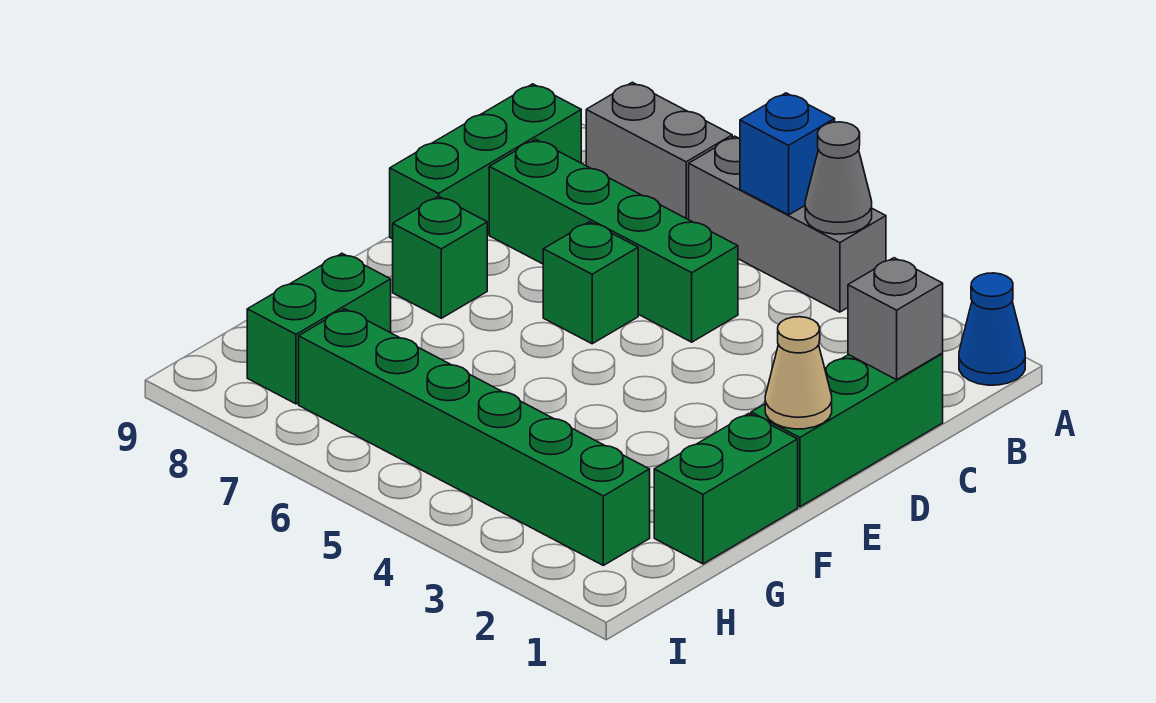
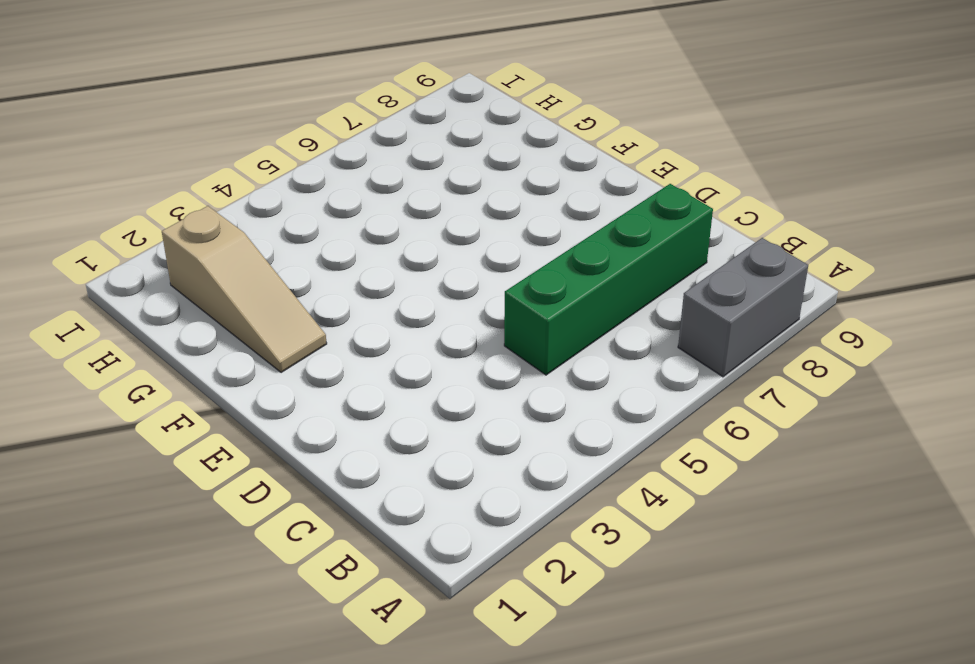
tan slope F2:H2 level 1 top H -> green brick H2:H7 level 1
none -> blue cone A1 level 1
none -> grey brick A4:A6 level 1
none -> green brick B9:D9 level 1

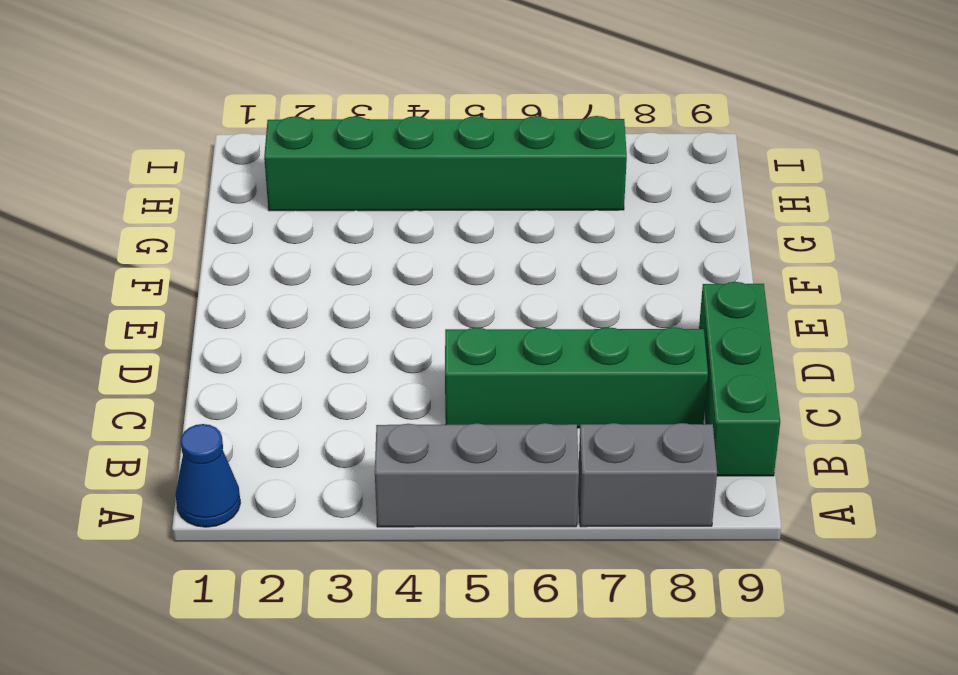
none -> green brick C1:E1 level 1
none -> green brick D6 level 1
none -> green brick E8 level 1

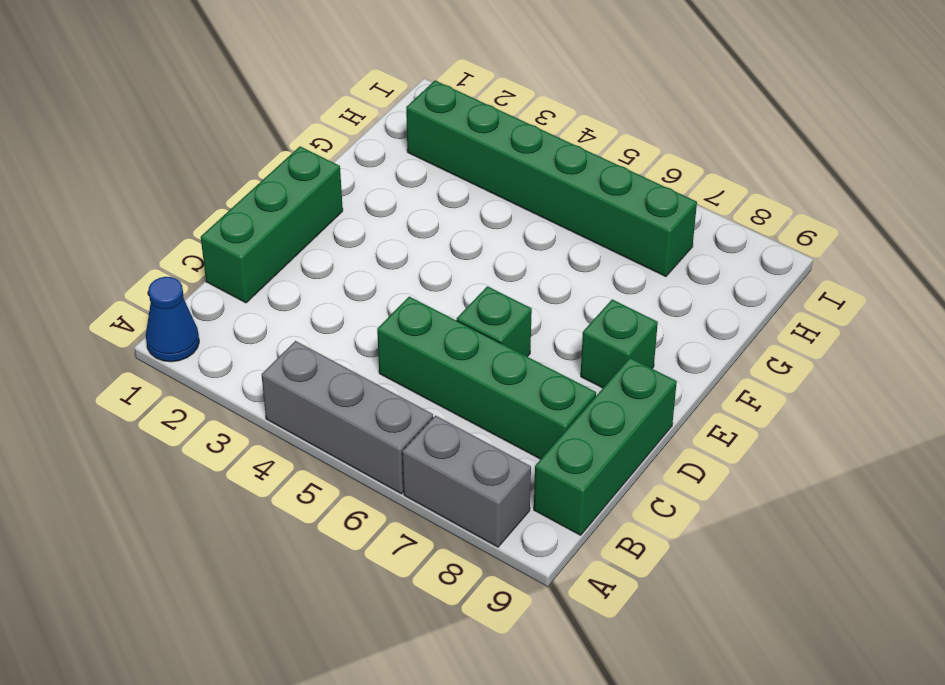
none -> green brick F1:G1 level 1
none -> green brick G8:H8 level 1
none -> grey cone A4 level 2

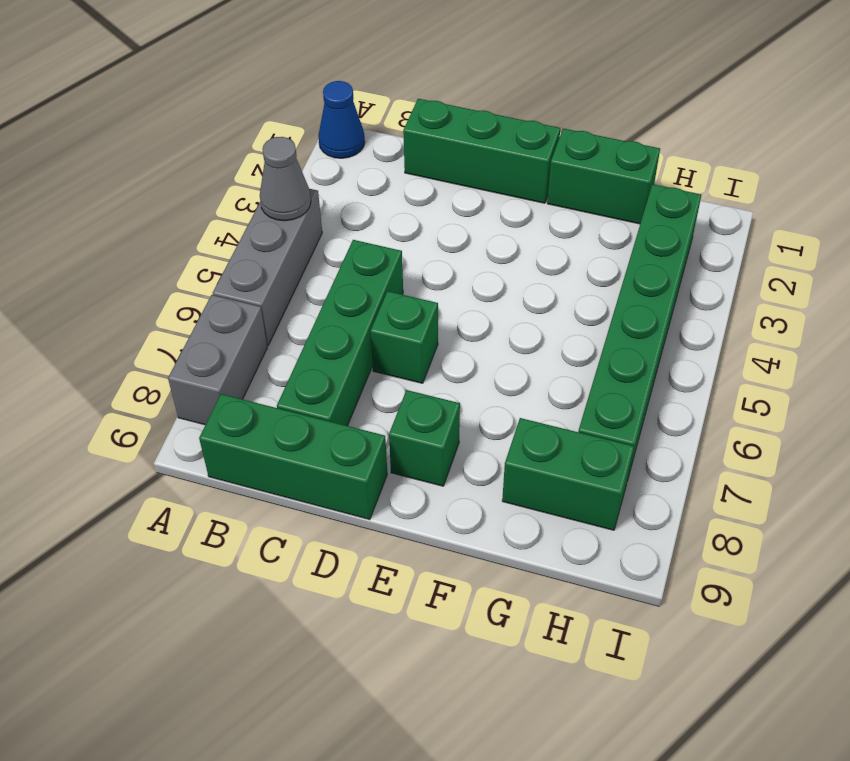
none -> blue brick A5 level 2
none -> grey brick C1 level 2
none -> tan cone E1 level 2

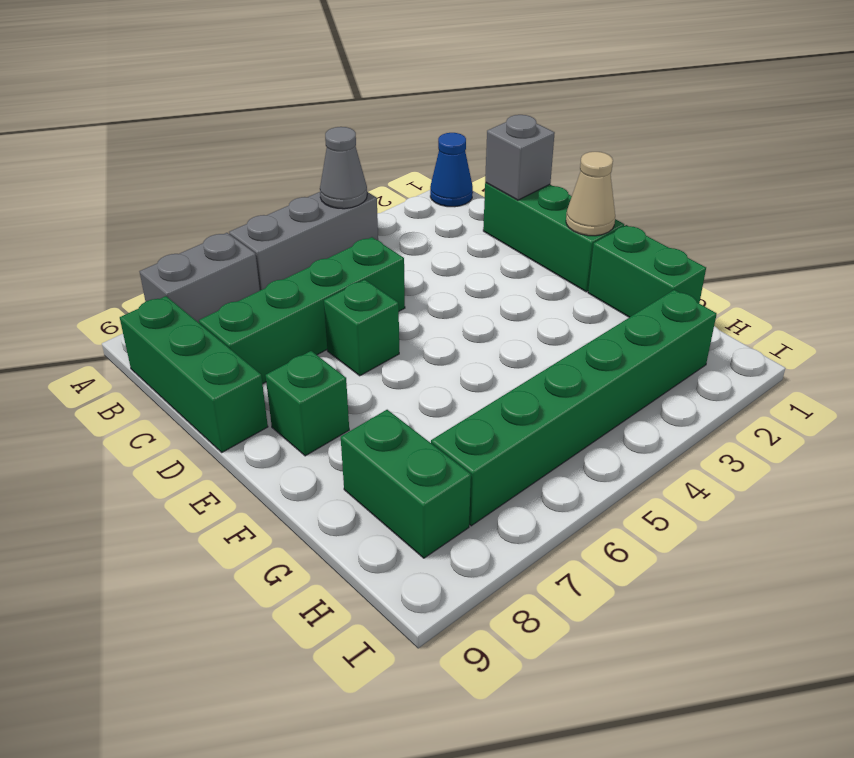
none -> blue brick A5 level 2

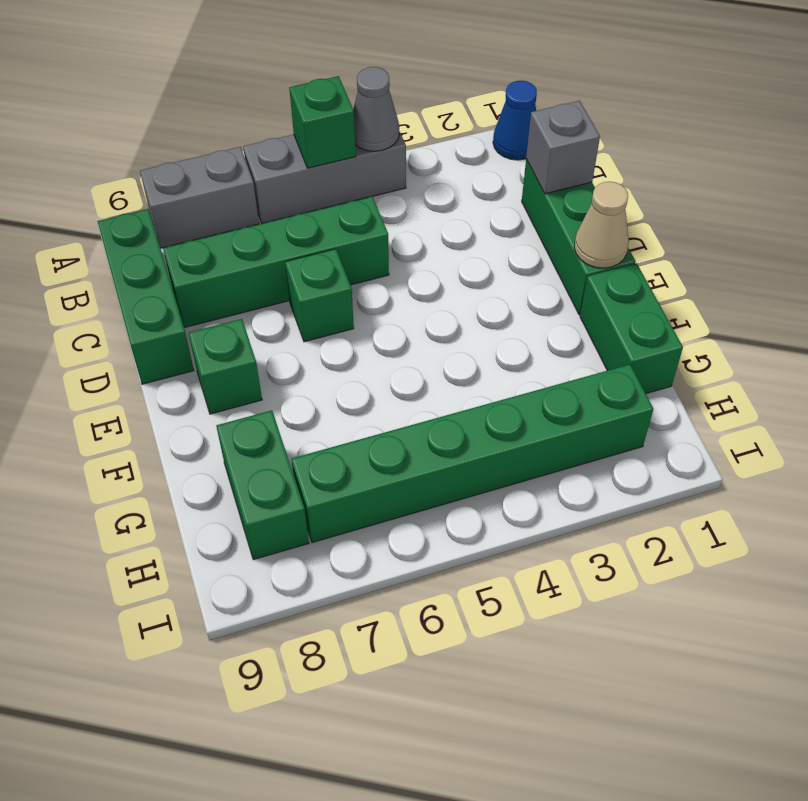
green brick A5 level 2 -> blue brick A5 level 2

